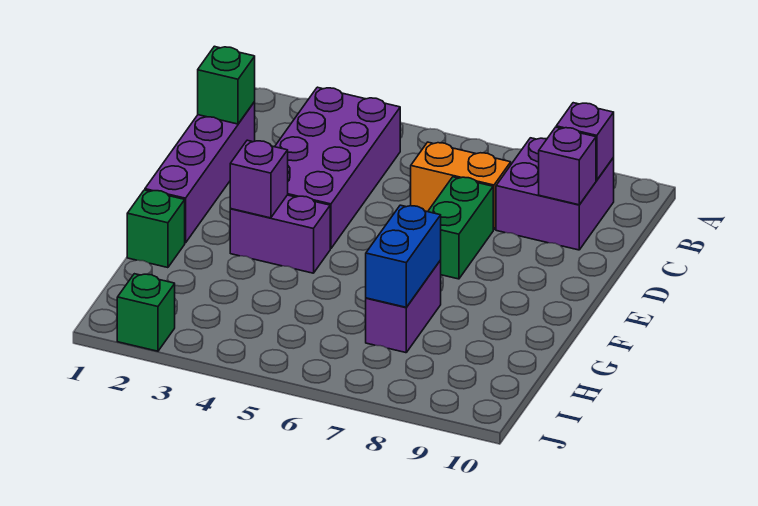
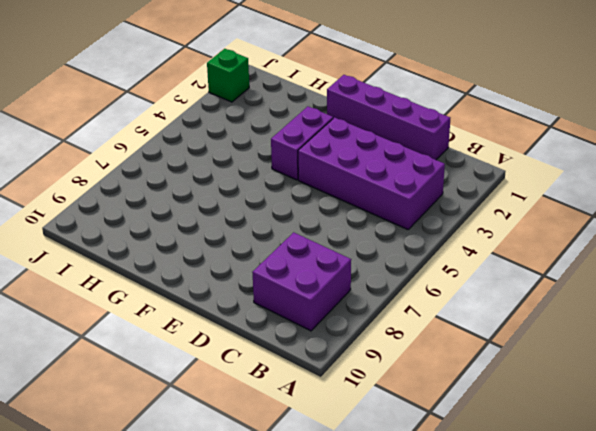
none -> orange brick C6:C7 level 1
none -> green brick D7:E7 level 1
none -> green brick G1 level 1

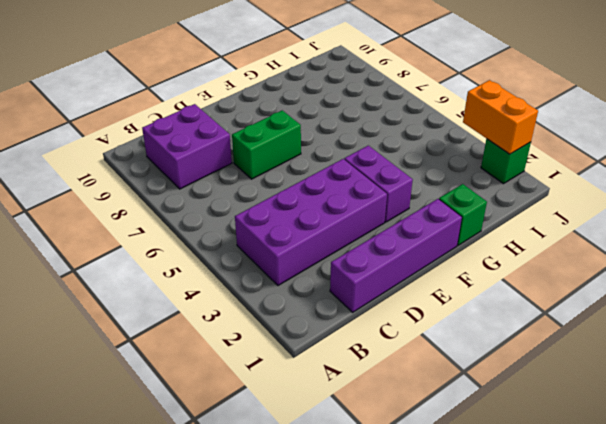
orange brick J2:J3 level 2 -> orange brick C6:C7 level 1
none -> purple brick G7:H7 level 1
none -> purple brick B9 level 2
none -> green brick C1 level 2

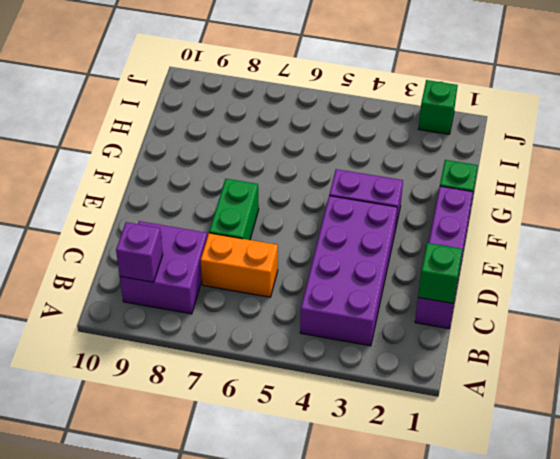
none -> purple brick G7:H7 level 1
none -> purple brick C9 level 2
none -> purple brick F3 level 2

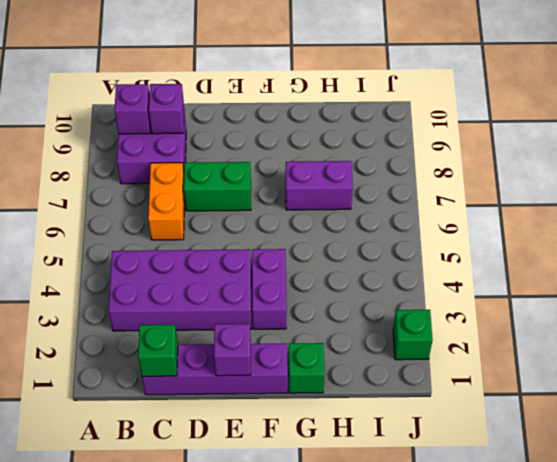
purple brick E1 level 2 -> purple brick F3 level 2
none -> blue brick G7:H7 level 2

